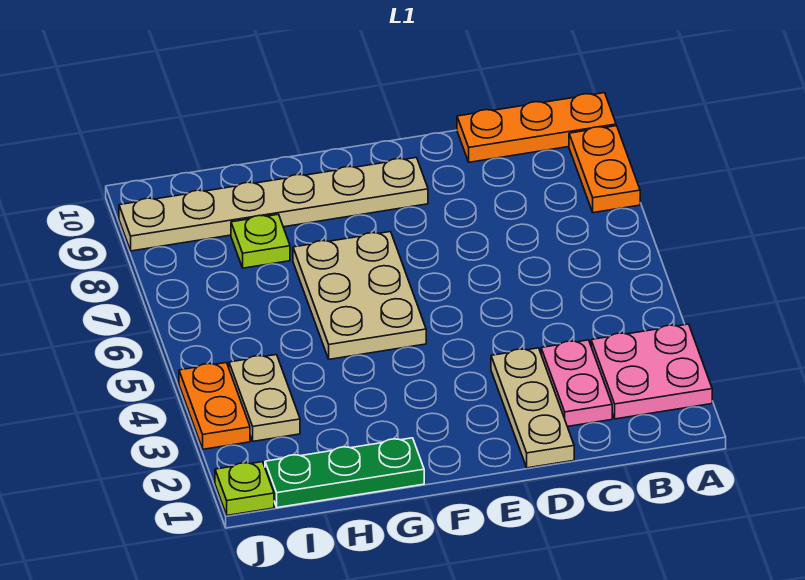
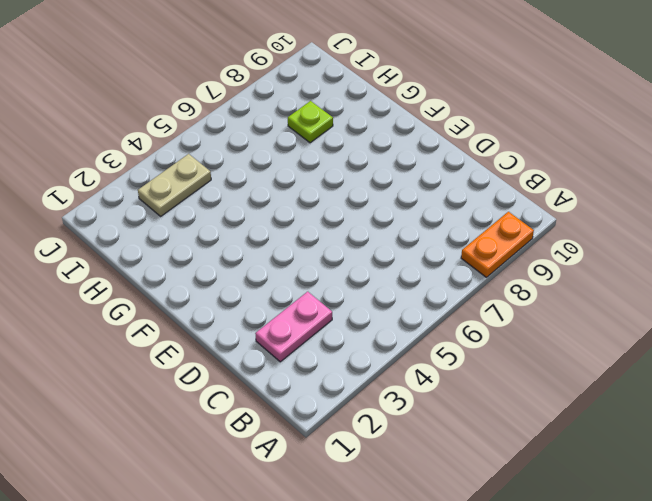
none -> pink plate A2:B3 level 1
none -> orange plate A10:C10 level 1
none -> tan plate D1:D3 level 1

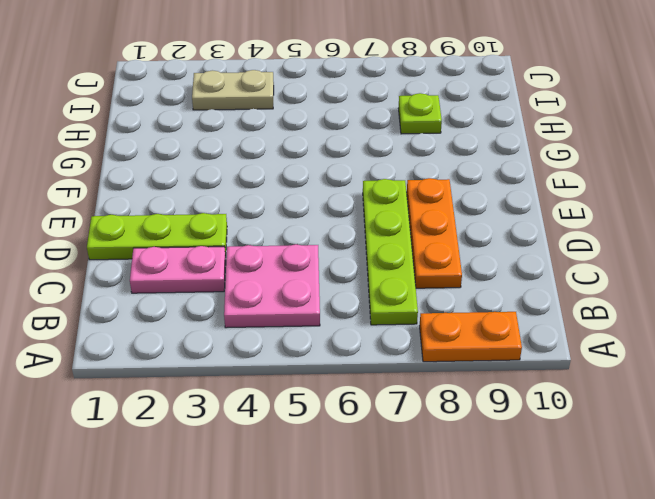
pink plate B4:C5 level 1 -> pink plate A2:B3 level 1
lime plate B7:E7 level 1 -> none
orange plate C8:E8 level 1 -> orange plate A10:C10 level 1
lime plate D1:D3 level 1 -> tan plate D1:D3 level 1
none -> tan plate E9:J9 level 1
none -> tan plate F5:G7 level 1
none -> green plate G1:I1 level 1

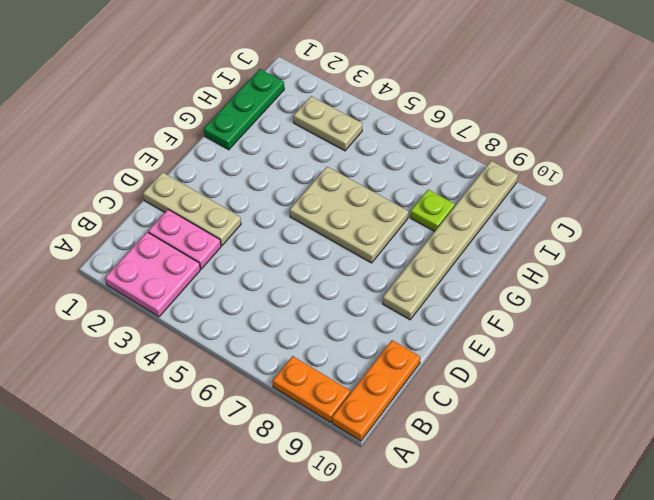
none -> lime plate J1 level 1
none -> orange plate J3:J4 level 1

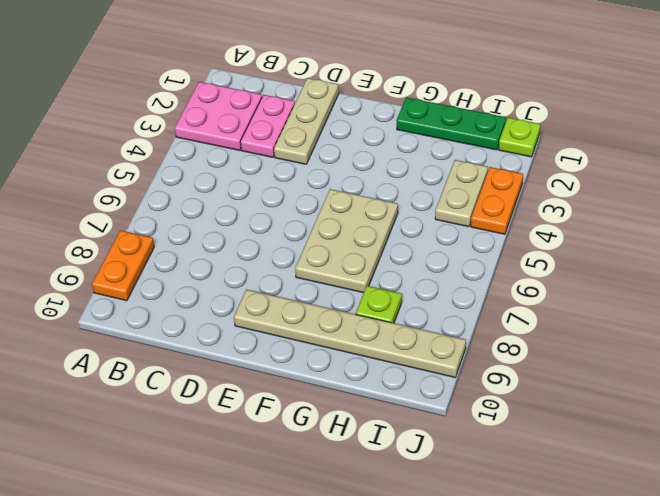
none -> orange plate A10:C10 level 1

